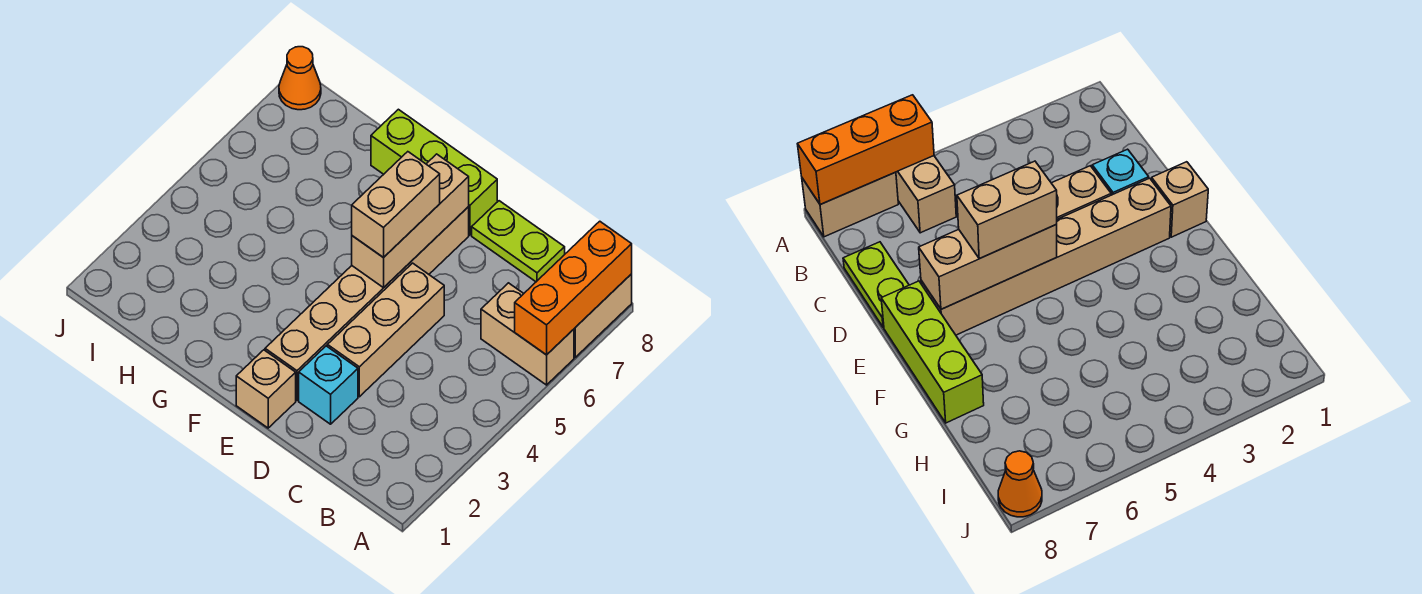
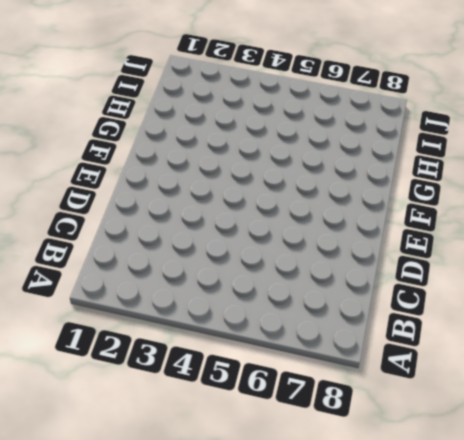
none -> tan brick A6:B6 level 1
none -> tan brick A7:A8 level 1
none -> lime plate C8:D8 level 1

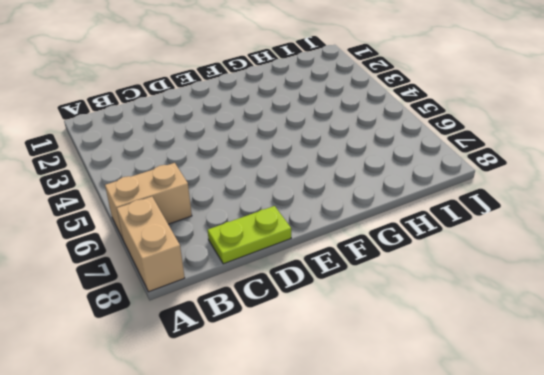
none -> cyan brick D2 level 1
none -> tan brick D3:D5 level 1
none -> tan brick E1 level 1

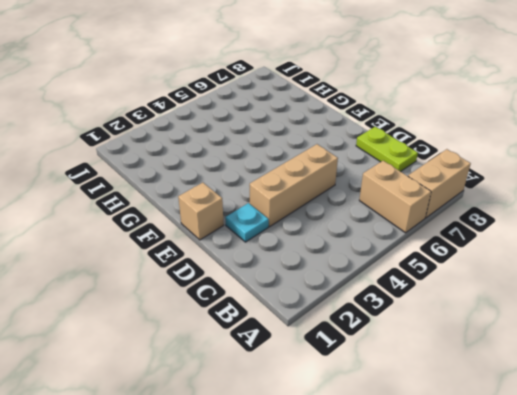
cyan plate D2 level 1 -> cyan brick D2 level 1
none -> tan brick E2:E7 level 1
none -> lime brick E8:G8 level 1
none -> orange cone J8 level 1

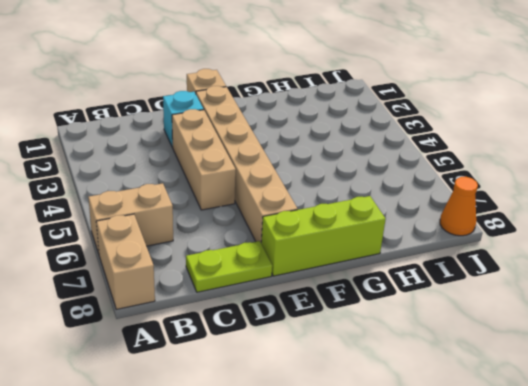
none -> orange brick A6:A8 level 2
none -> tan brick E5:E7 level 2
none -> tan brick E5:E6 level 3

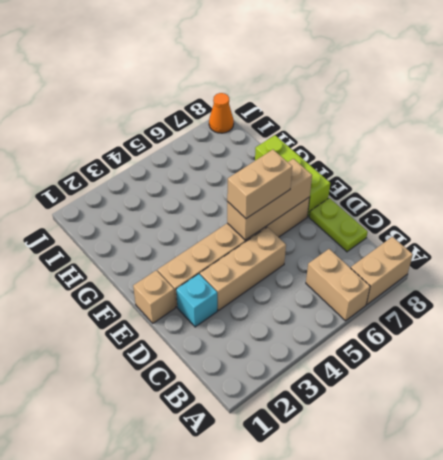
none -> orange brick A6:A8 level 2

